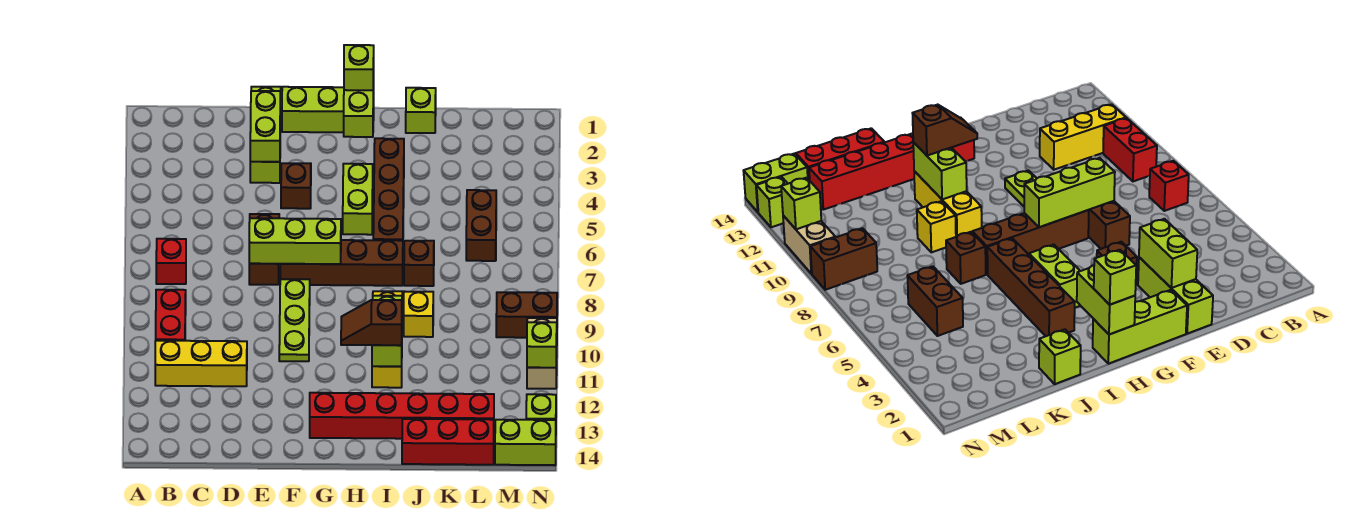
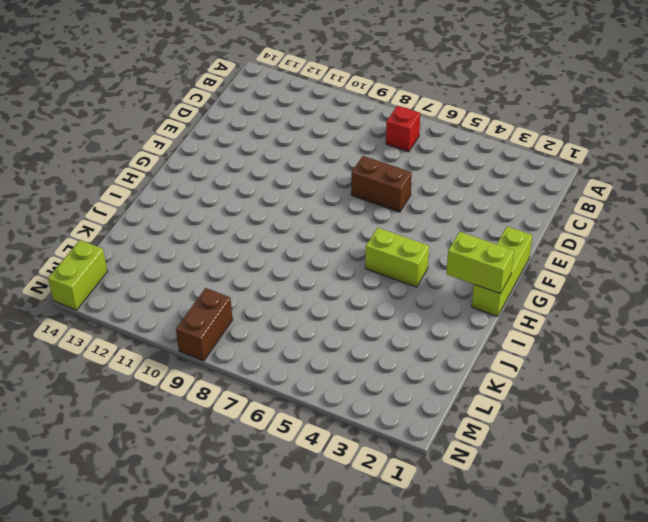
none -> red brick B9:B10 level 1
none -> yellow brick B11:D11 level 1
none -> lime brick E1:E3 level 1

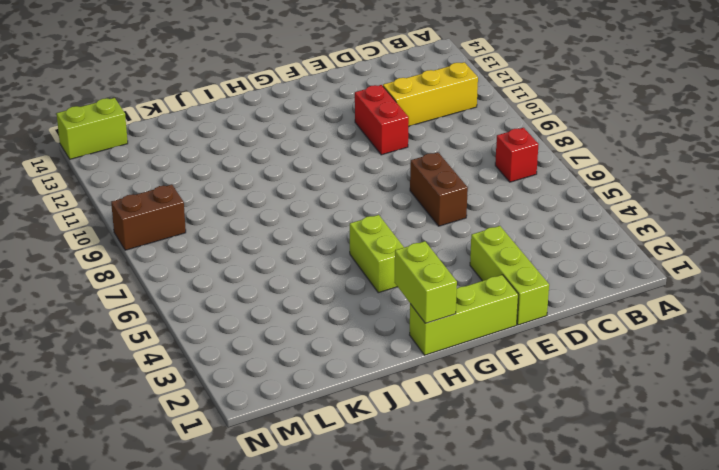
red brick E10:E11 level 1 -> red brick B9:B10 level 1
none -> brown brick F4 level 1
none -> brown brick F7:I7 level 1
none -> lime plate F8:F10 level 1

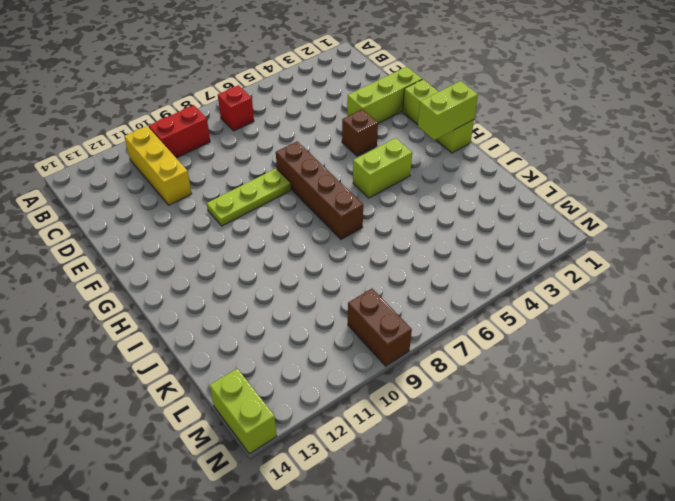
none -> brown brick E6:E7 level 1
none -> red brick G13:L13 level 1
none -> brown brick I3:I6 level 1

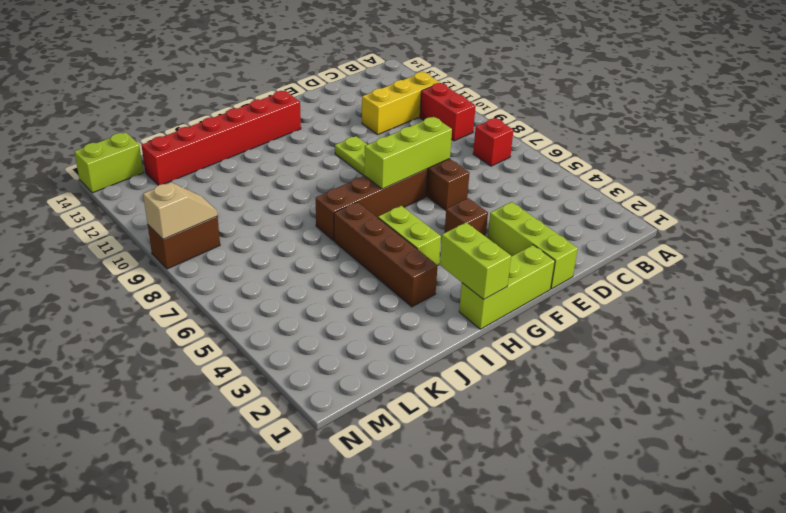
tan slope M9:N9 level 2 top N -> none
none -> yellow brick I9:I11 level 1
none -> lime brick J1 level 1
none -> brown brick J7 level 1

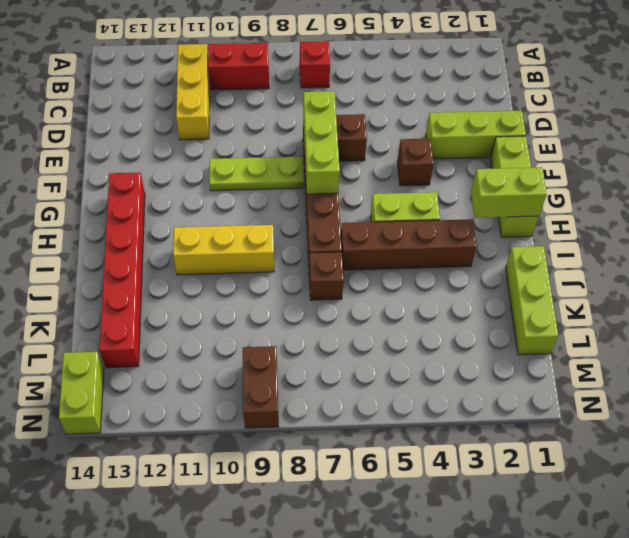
lime brick J1:L1 level 1 -> lime brick J1 level 1
none -> yellow brick J9 level 1
none -> red brick J14:L14 level 1
none -> brown brick L5:L6 level 1

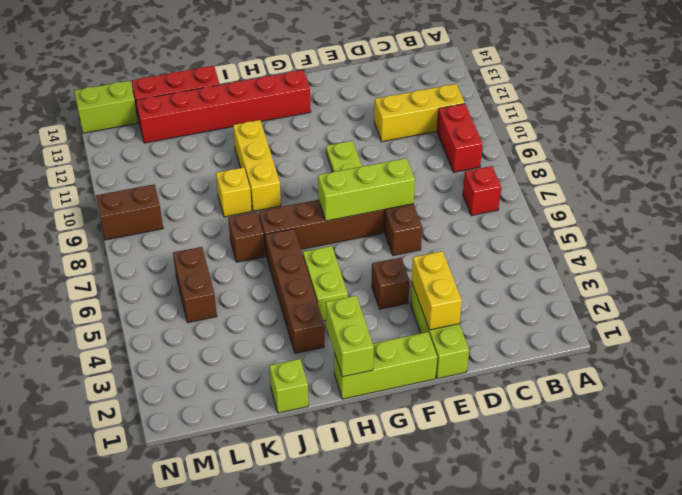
yellow brick E2:E3 level 2 -> lime brick E2:E3 level 2
none -> tan brick N10:N11 level 1
none -> lime brick N13 level 1
none -> lime brick I10:I11 level 2

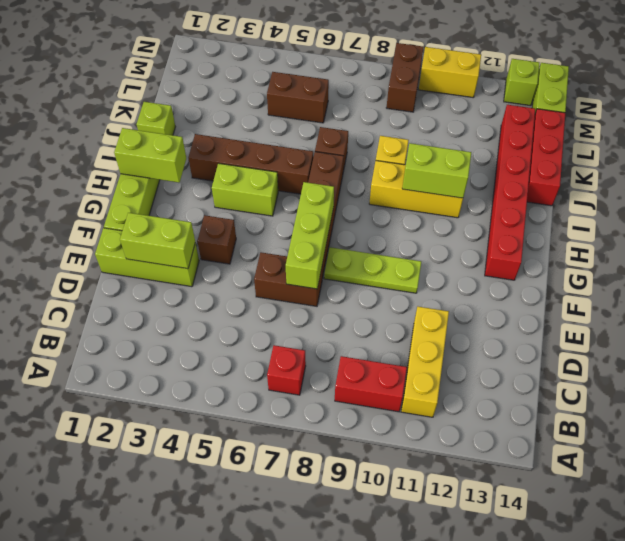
yellow brick N10:N11 level 1 -> tan brick N10:N11 level 1
none -> lime brick N11 level 2
none -> lime brick H1 level 3
none -> brown slope H11:I11 level 3 top I

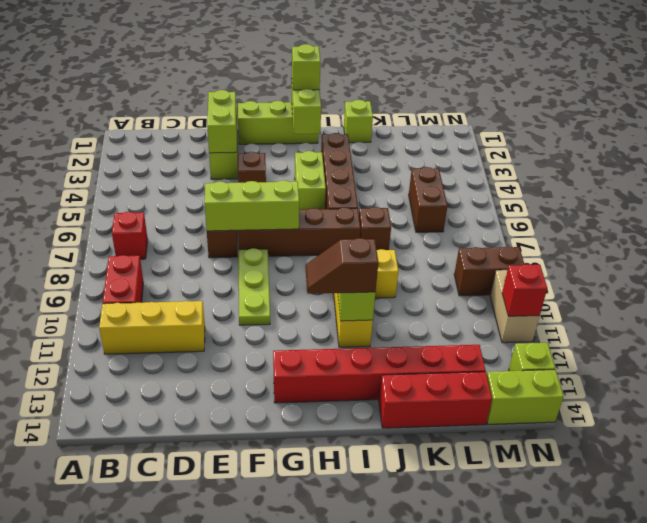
red brick N11 level 2 -> lime brick N11 level 2

